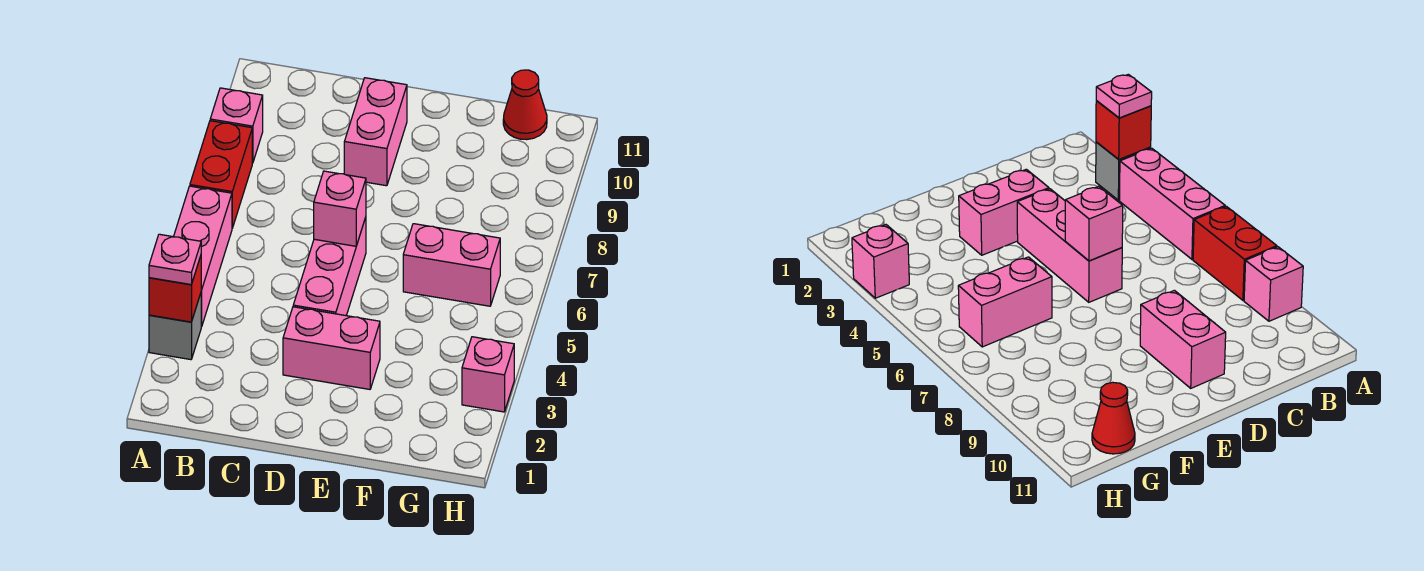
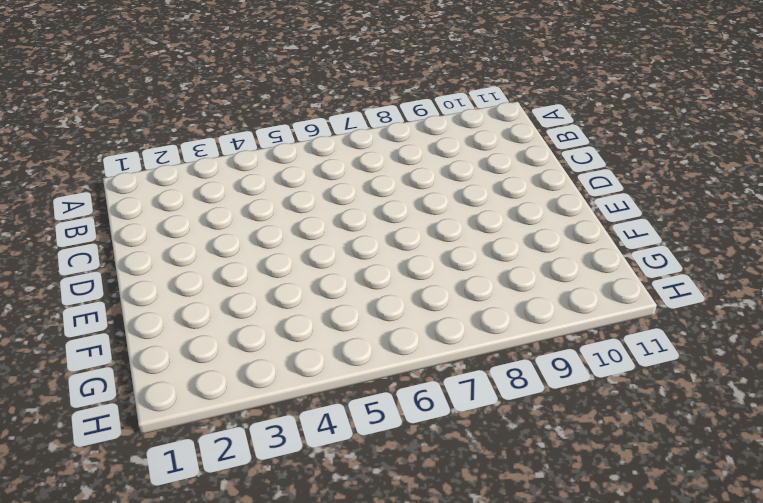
none -> grey brick A3 level 1
none -> pink brick A4:A6 level 1
none -> red brick A7:A8 level 1

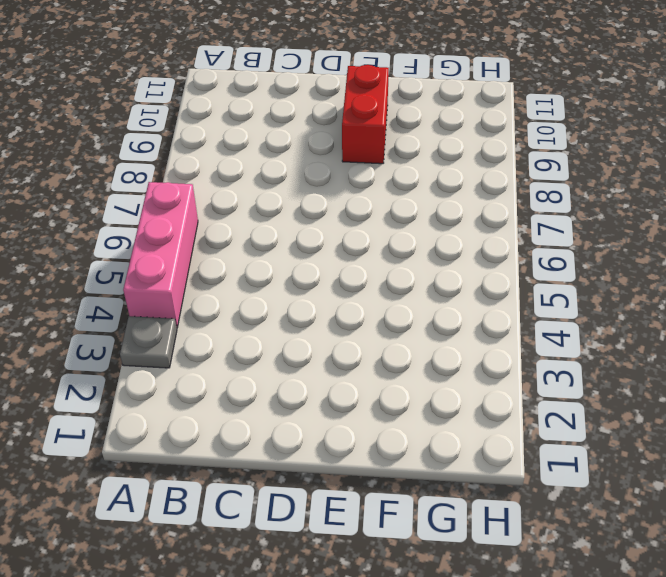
grey plate A3 level 1 -> grey brick A3 level 1
red brick E9:E10 level 1 -> red brick A7:A8 level 1
none -> pink brick A9 level 1
none -> pink brick D3:E3 level 1
none -> pink brick D4:D6 level 1

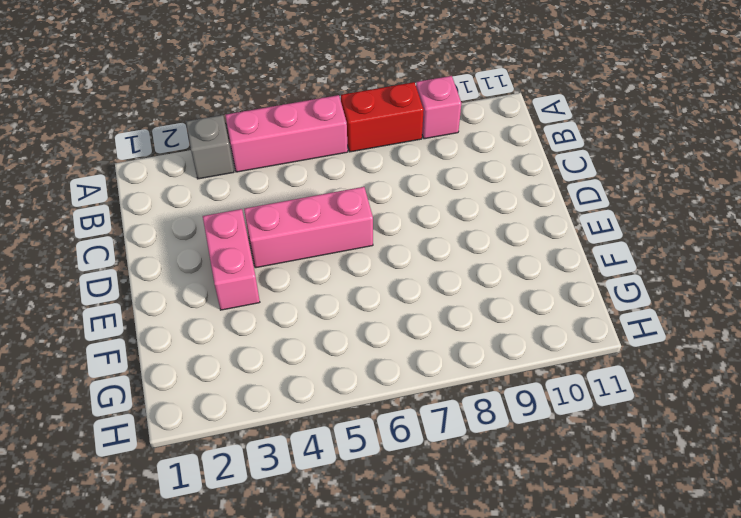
none -> pink brick D9:D10 level 1
none -> pink brick F6:G6 level 1
none -> red cone G11 level 1

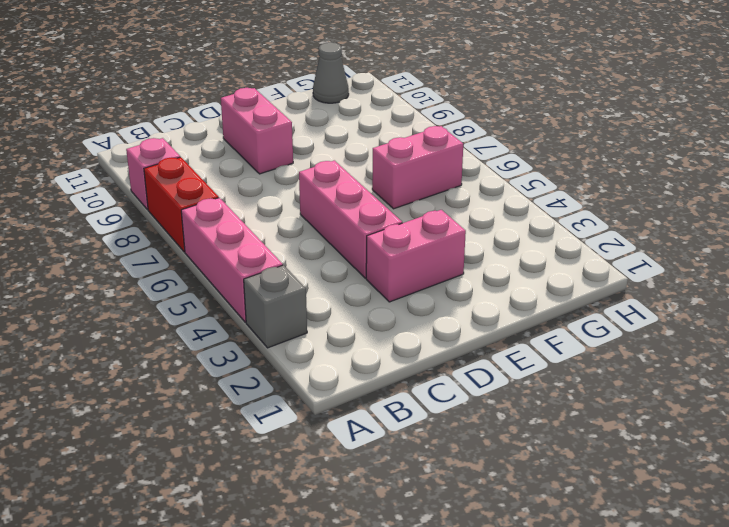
grey cone G11 level 1 -> red cone G11 level 1
none -> pink brick H3 level 1
none -> red brick A3 level 2
none -> pink brick D6 level 2

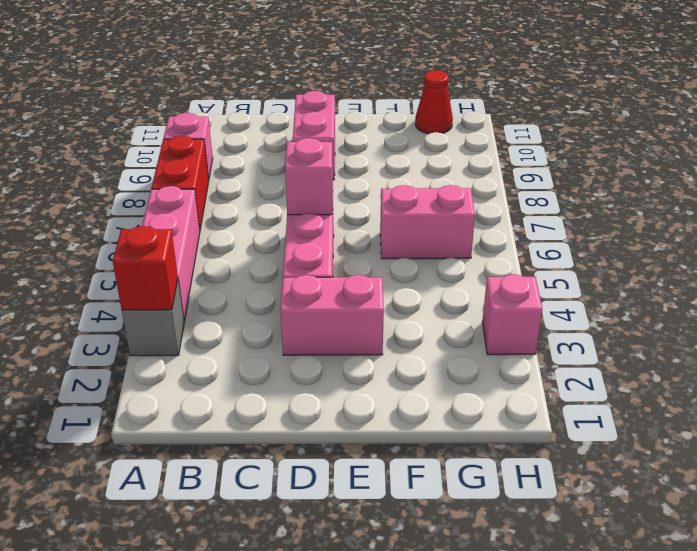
none -> pink plate A3 level 3

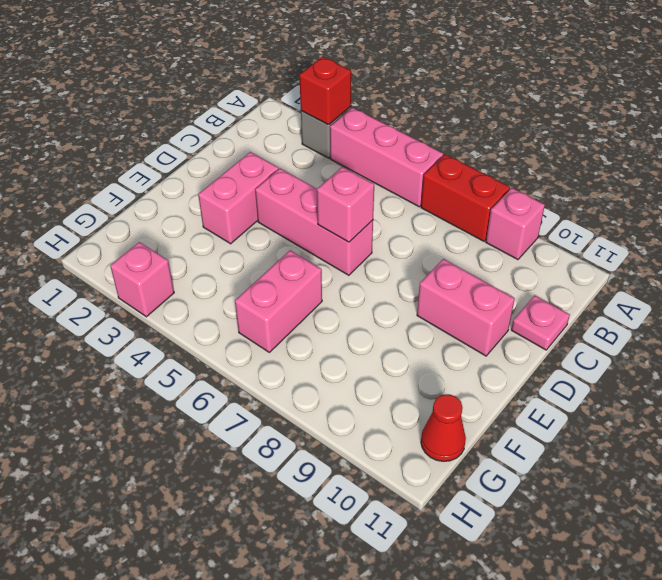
pink plate C11 level 1 -> pink plate A3 level 3

